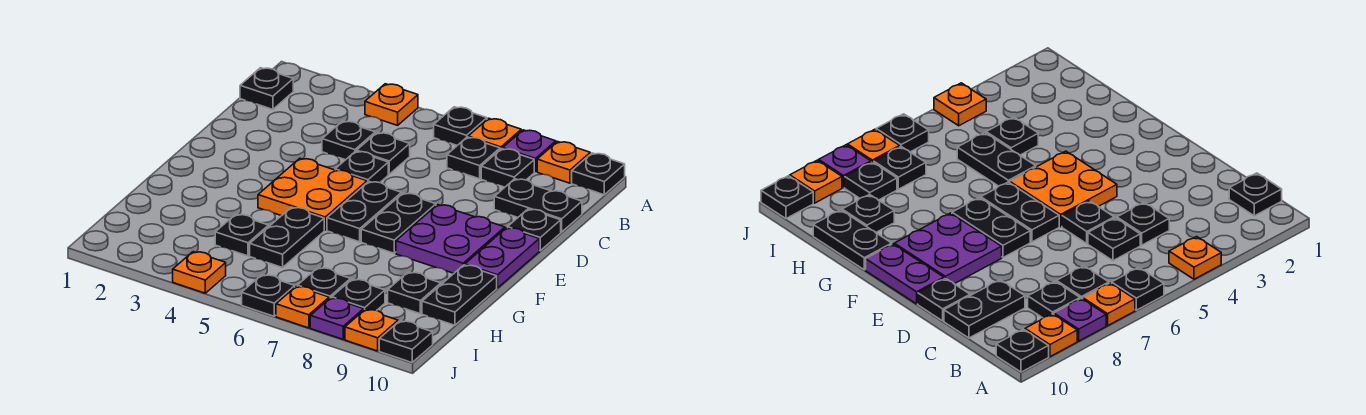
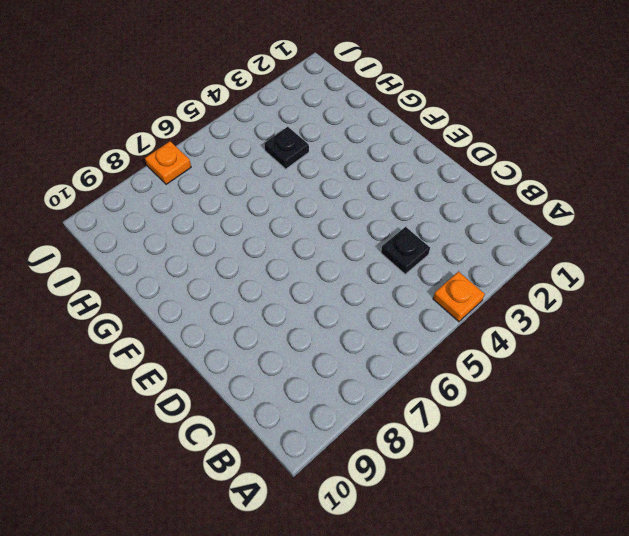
none -> black plate A6 level 1
none -> orange plate A7 level 1
none -> purple plate A8 level 1
none -> orange plate A9 level 1

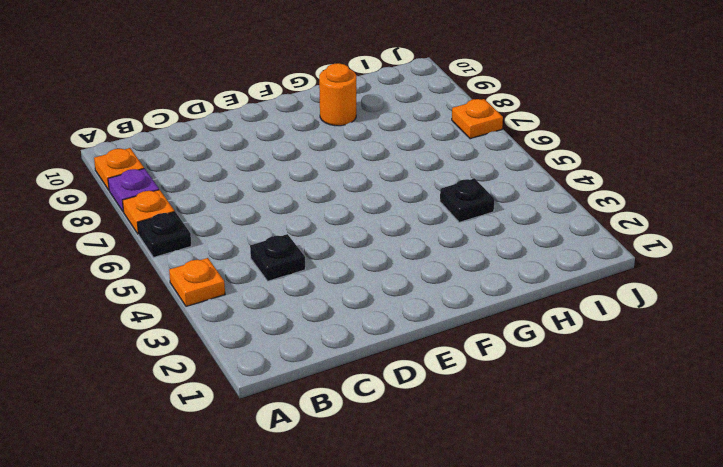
orange round brick G9 level 1 -> none
none -> black plate A10 level 1
none -> black plate B1 level 1
none -> black plate B7 level 1
none -> black plate B8 level 1

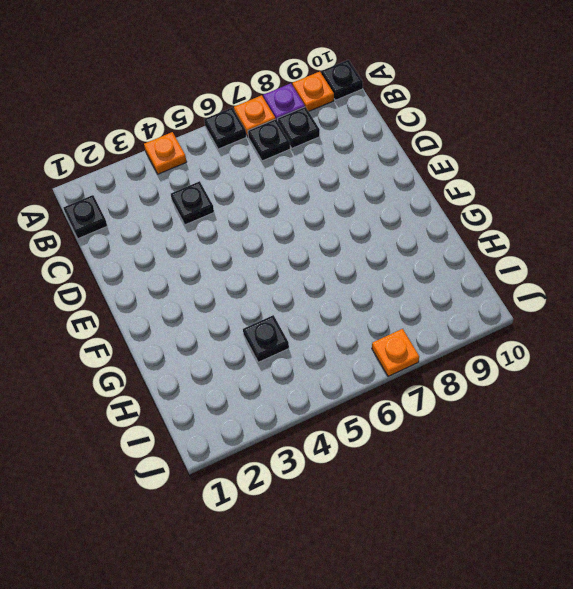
none -> black plate C5 level 1
none -> black plate C9:C10 level 1
none -> black plate D5 level 1
none -> black plate D10 level 1

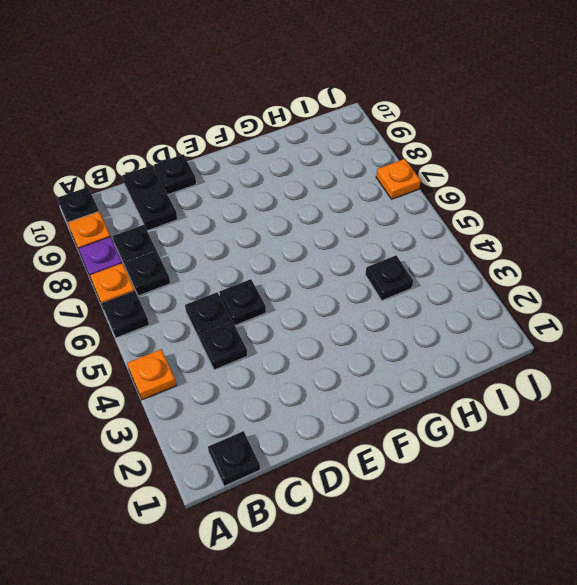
none -> orange plate E4:F5 level 1
none -> black plate E6:F6 level 1
none -> black plate E7:F7 level 1
none -> purple plate E8:F9 level 1

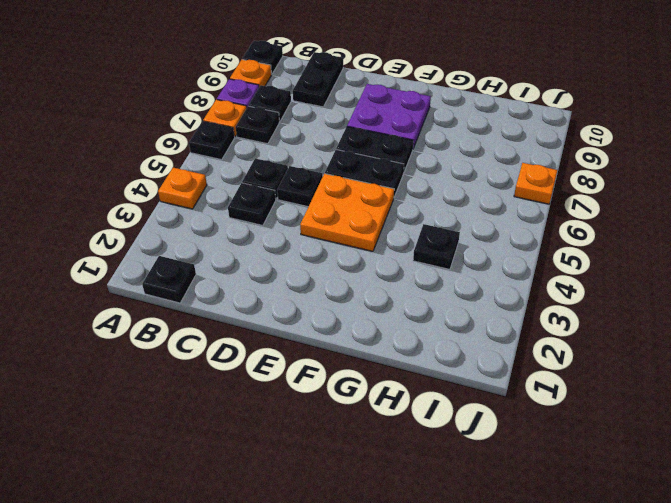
none -> black plate D10 level 1
none -> purple plate E10:F10 level 1
none -> black plate G5:H5 level 1
none -> black plate G10:H10 level 1

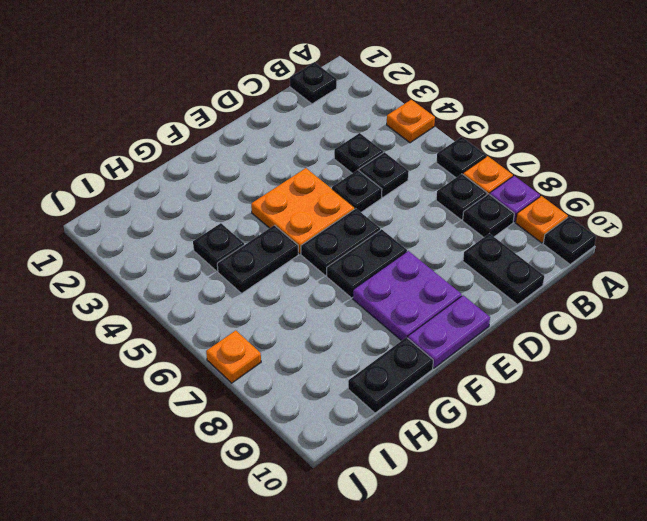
none -> black plate D10 level 1
none -> black plate H9 level 1
none -> black plate I7 level 1
none -> black plate I8 level 1

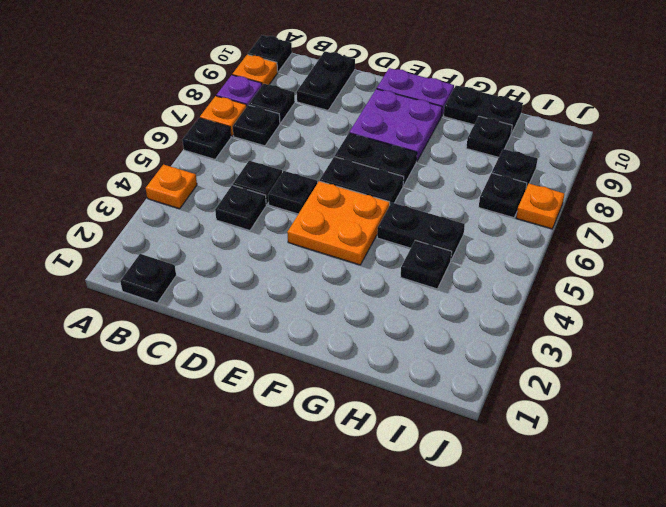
none -> black plate D10 level 1
none -> orange plate J4 level 1
none -> black plate J6 level 1
none -> purple plate J8 level 1

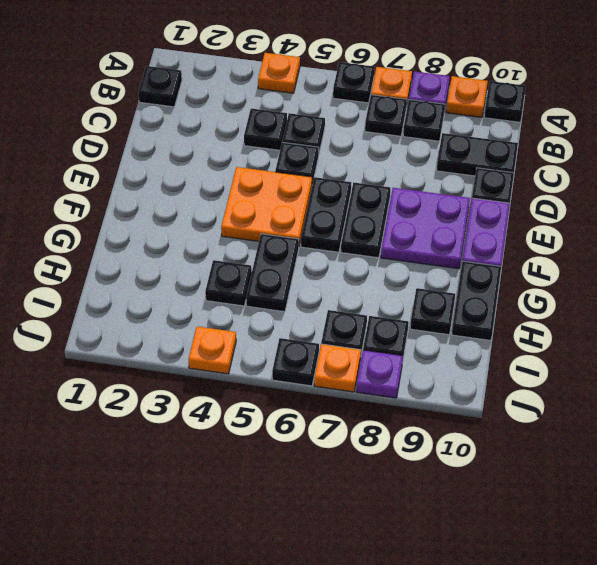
none -> orange plate J9 level 1
none -> black plate J10 level 1

